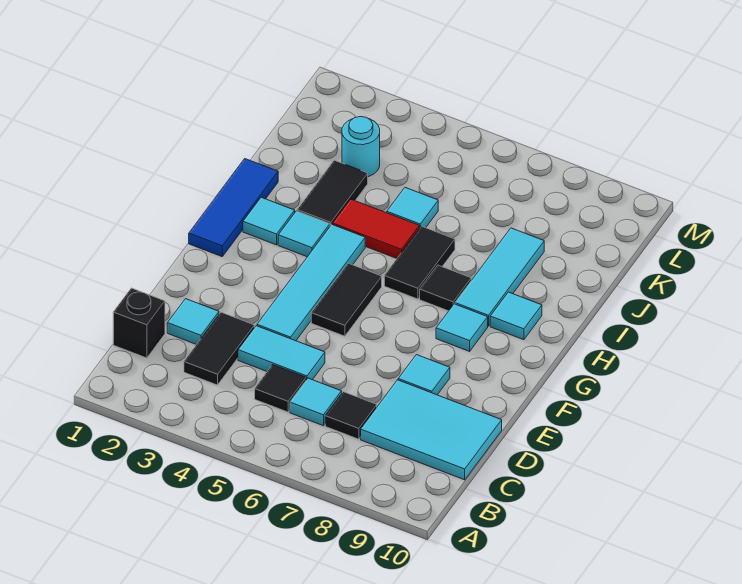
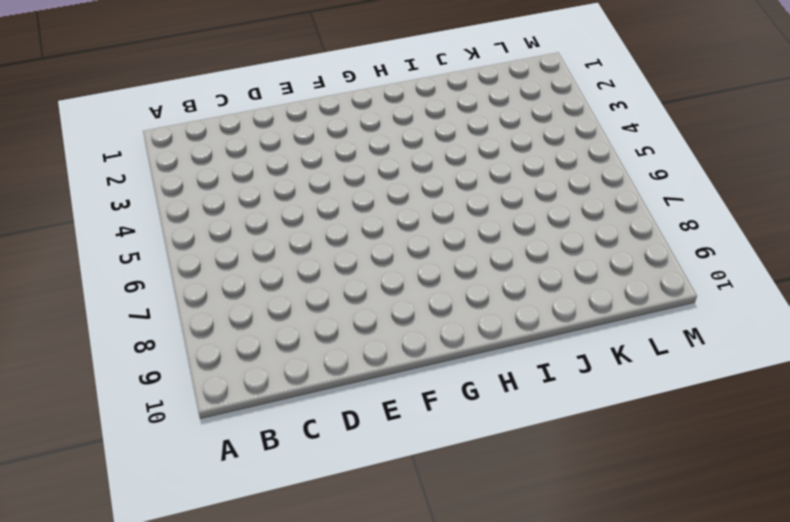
none -> black brick C1 level 1
none -> black tile C3:D3 level 1
none -> black tile C5 level 1

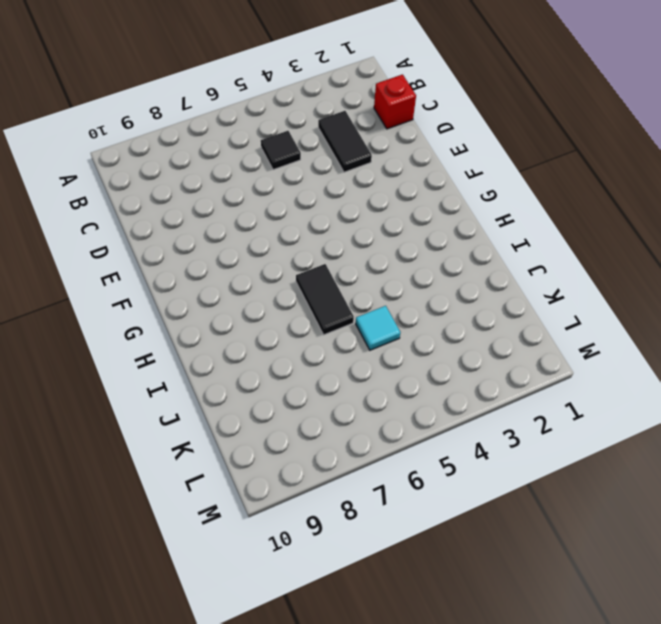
red brick C1 level 1 -> black brick C1 level 1
none -> cyan tile C6 level 1
none -> black tile C7 level 1
none -> cyan tile C8:D10 level 1

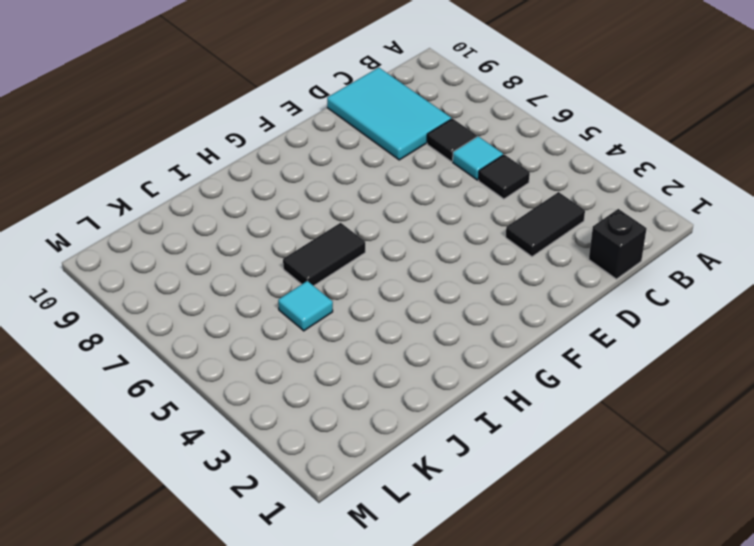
none -> cyan tile D2 level 1
none -> cyan tile D4:D5 level 1
none -> cyan tile E4:H4 level 1

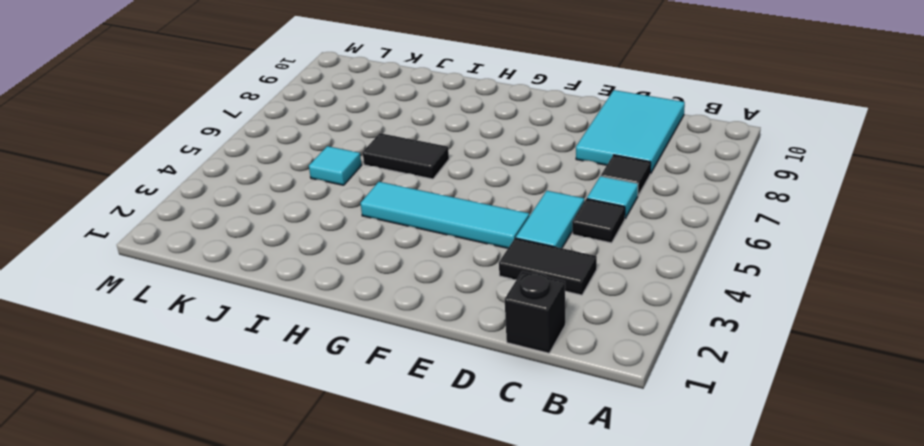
none -> cyan tile D2 level 1
none -> cyan tile E8 level 1
none -> black tile F5:G5 level 1

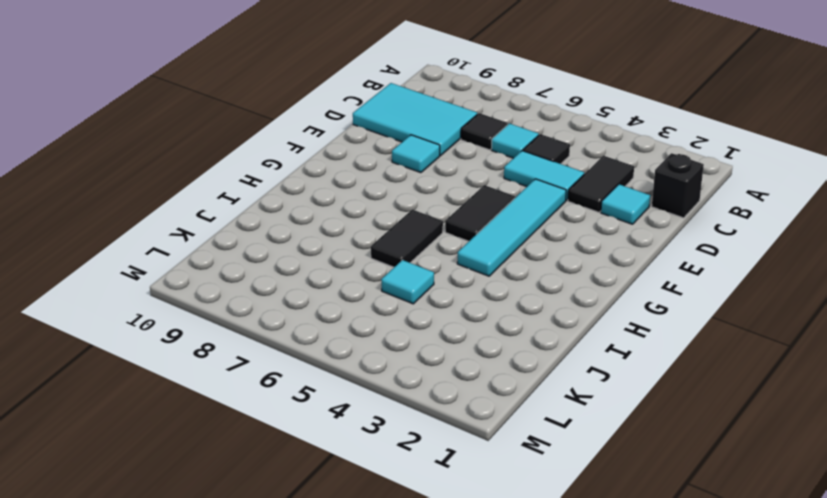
none -> blue tile G1:I1 level 1
none -> cyan tile G8 level 1
none -> cyan tile H2 level 1

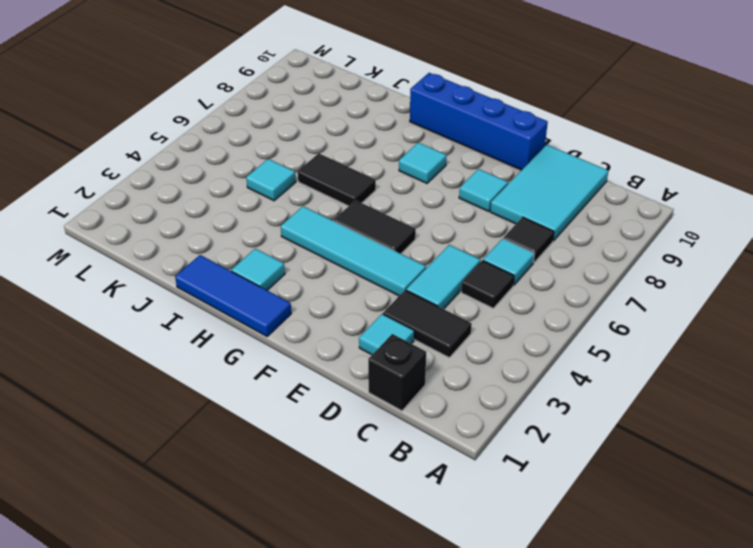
blue brick E10:H10 level 1 -> none
none -> cyan tile H3 level 1
none -> black tile H7 level 1
none -> cyan tile H8:J8 level 1

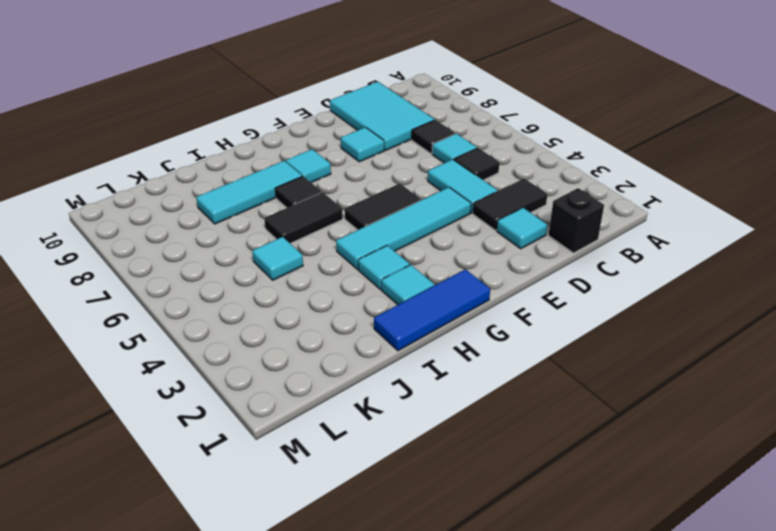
none -> cyan tile H9 level 1
none -> black tile I3:J3 level 1
none -> red tile I4:I5 level 1

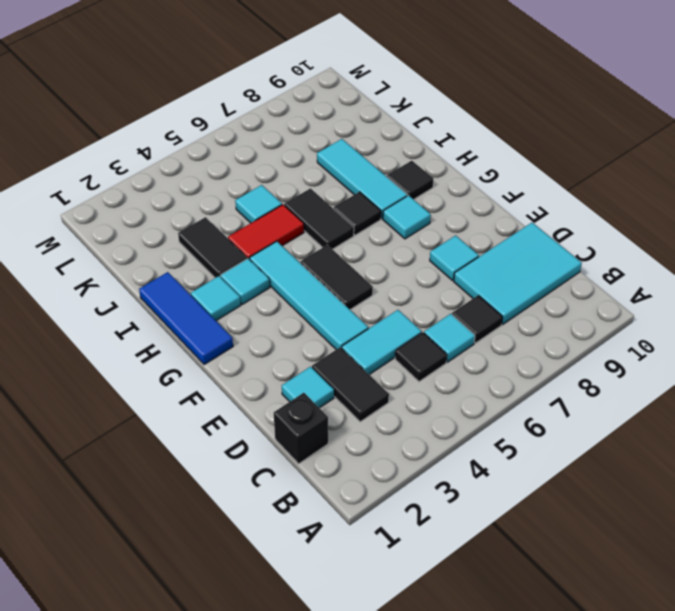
black tile H9 level 1 -> cyan tile H9 level 1
none -> cyan round brick K3 level 1

